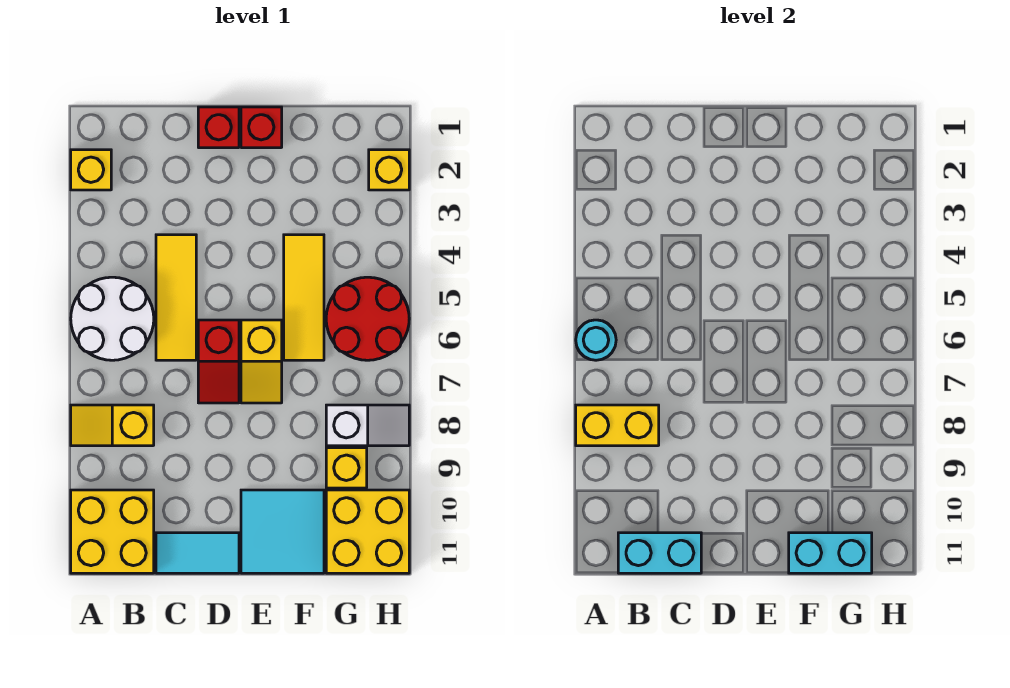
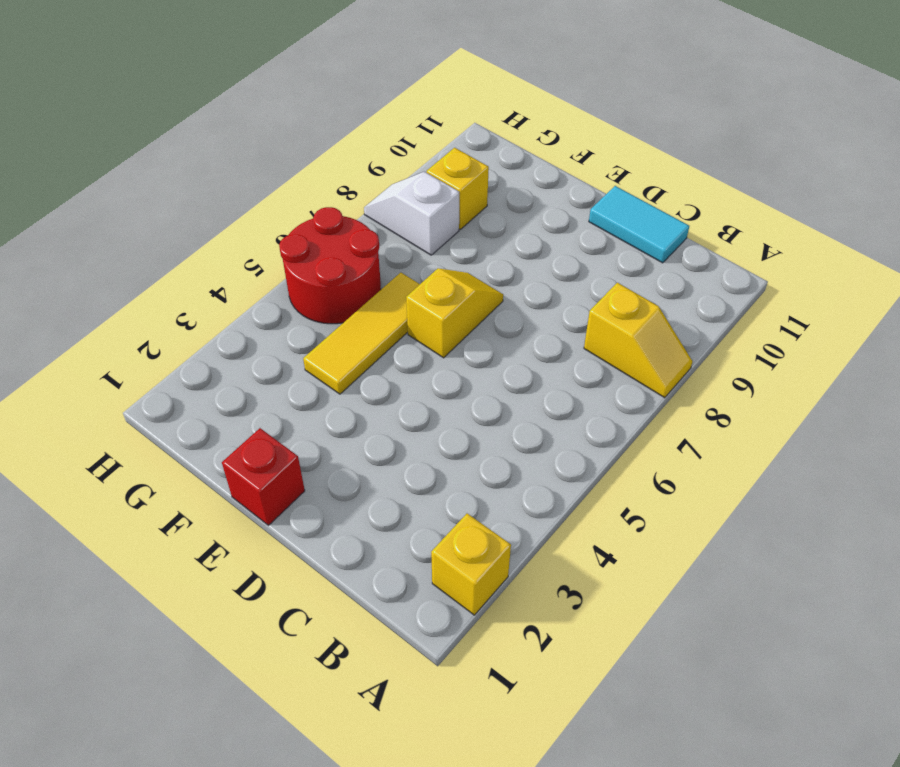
none -> white round brick A5:B6 level 1
none -> yellow brick A10:B11 level 1
none -> yellow tile C4:C6 level 1

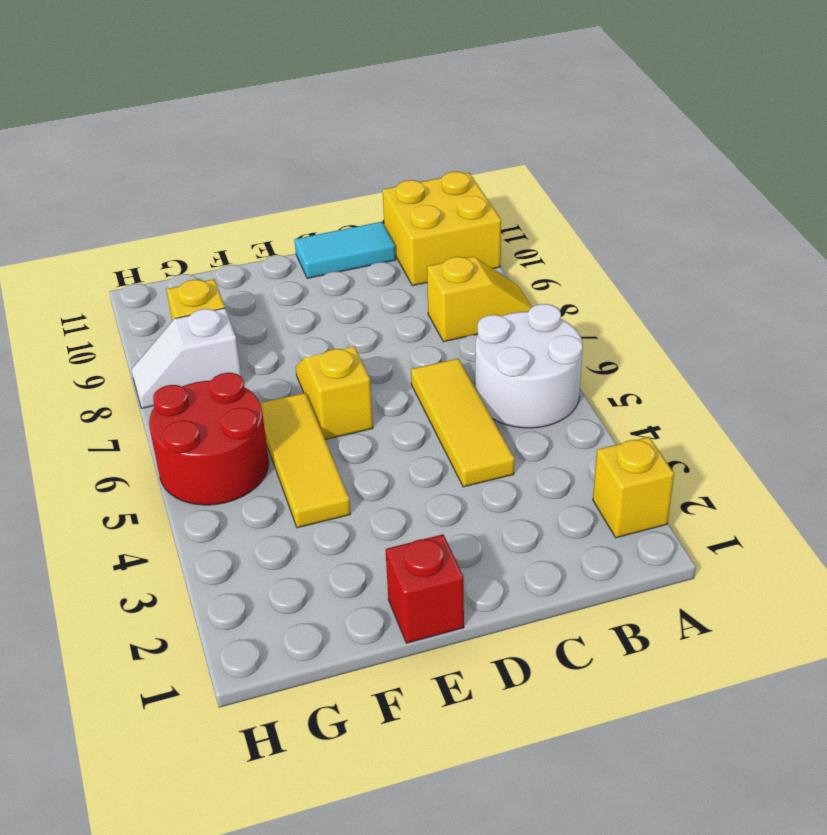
none -> red brick D1 level 1
none -> red slope D6:D7 level 1 top 6
none -> cyan tile E10:F11 level 1

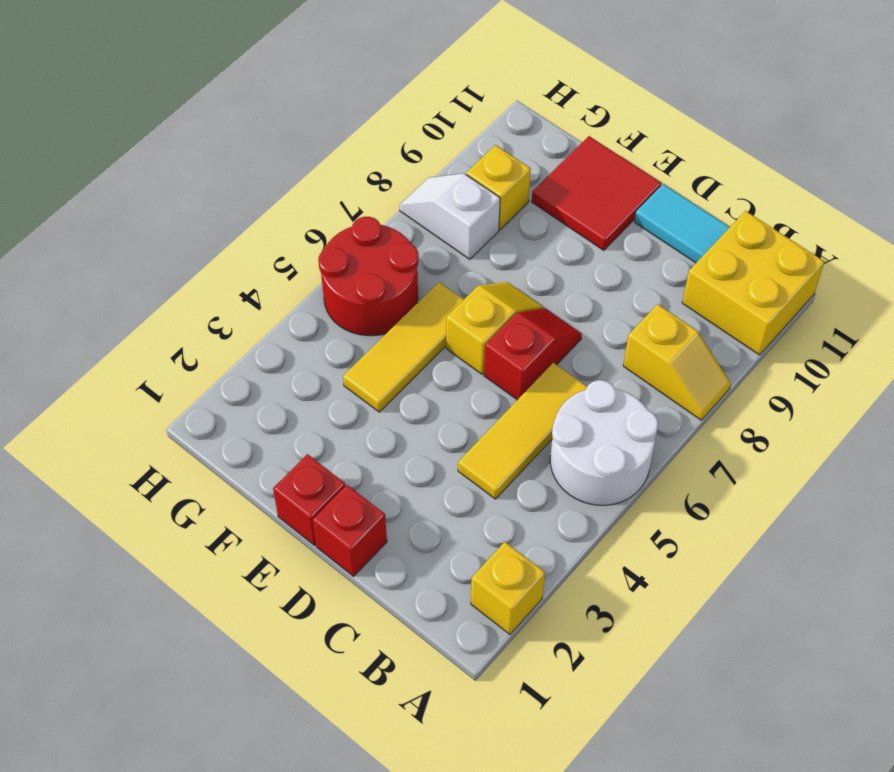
red tile E10:F11 level 1 -> cyan tile E10:F11 level 1
none -> yellow brick G10:H11 level 1
none -> yellow brick H2 level 1
none -> cyan round brick A6 level 2

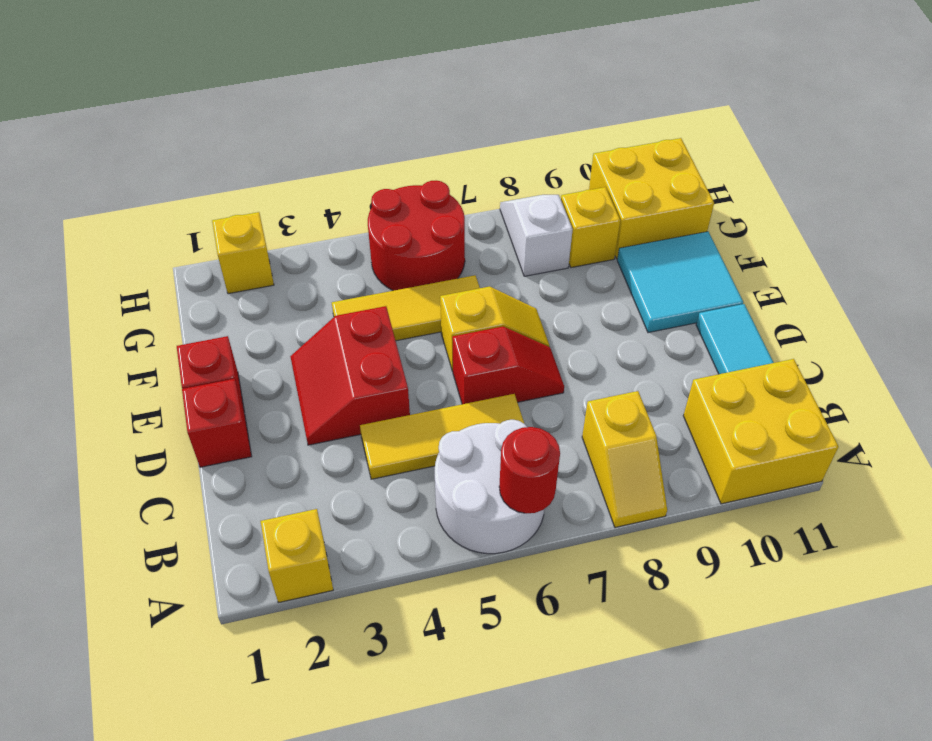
red round brick A6 level 2 -> cyan round brick A6 level 2
red slope D3:E4 level 1 top 4 -> none
none -> yellow brick A8:B8 level 2
none -> cyan brick B11:C11 level 2
none -> cyan brick F11:G11 level 2

